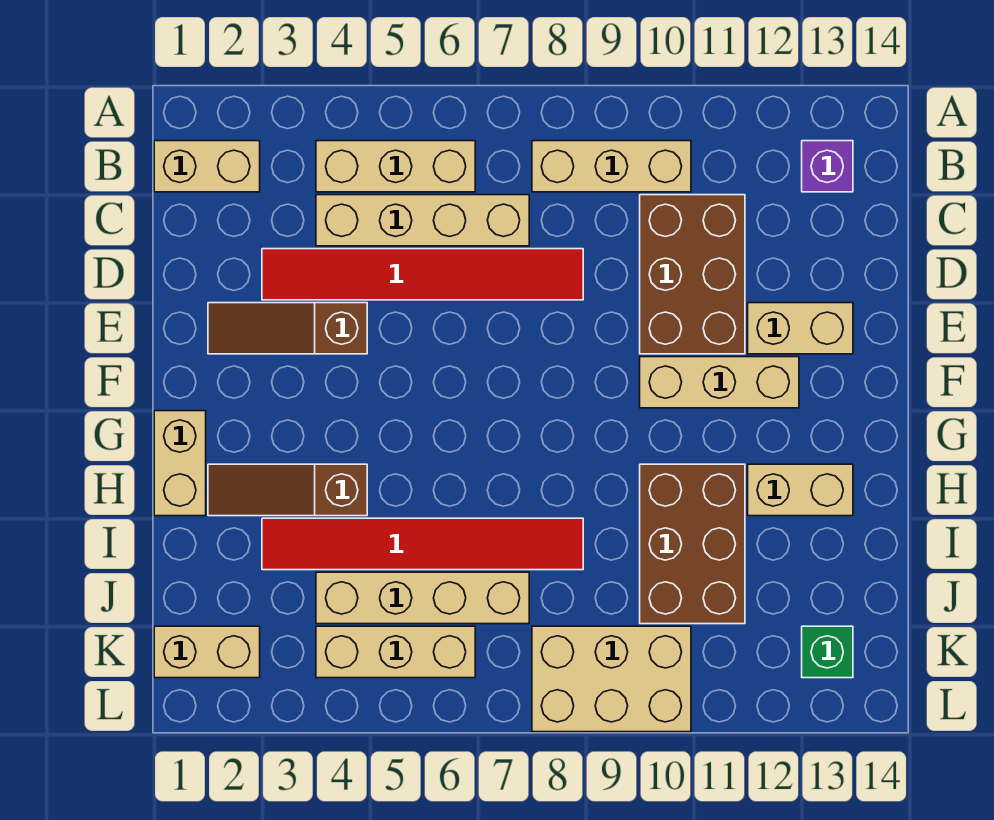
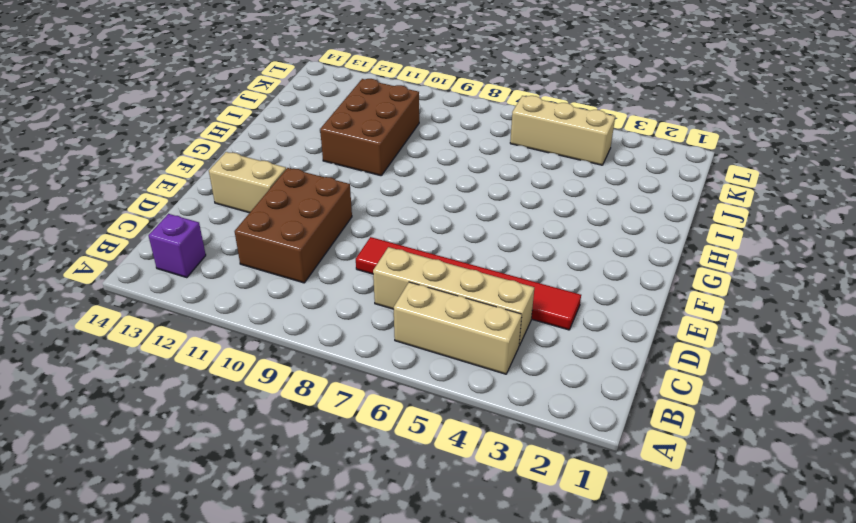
none -> tan brick B1:B2 level 1
none -> tan brick B8:B10 level 1
none -> brown slope E2:E4 level 1 top 4

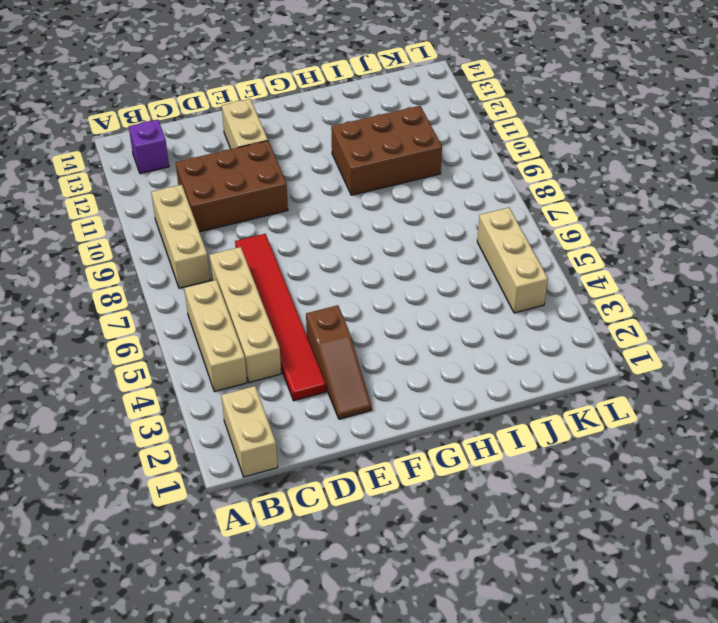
none -> tan brick F10:F12 level 1
none -> tan brick G1:H1 level 1
none -> brown slope H2:H4 level 1 top 4

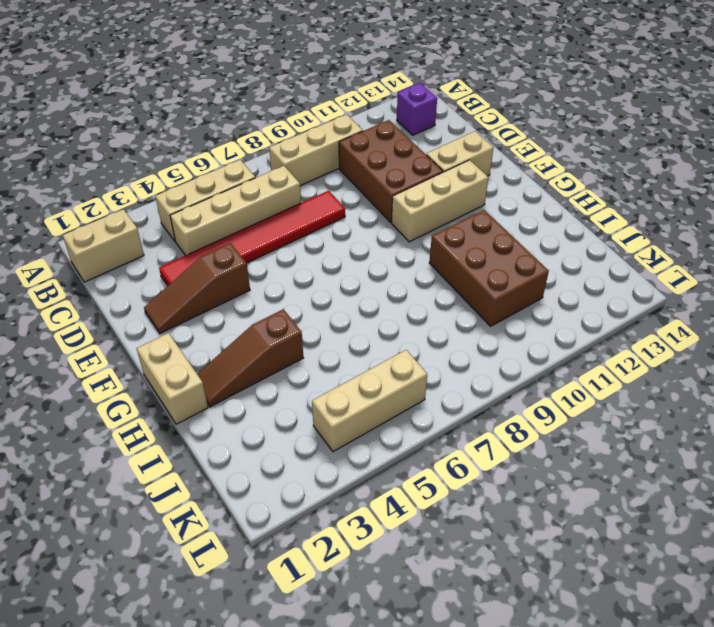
none -> tan brick H12:H13 level 1
none -> red tile I3:I8 level 1
none -> tan brick J4:J7 level 1

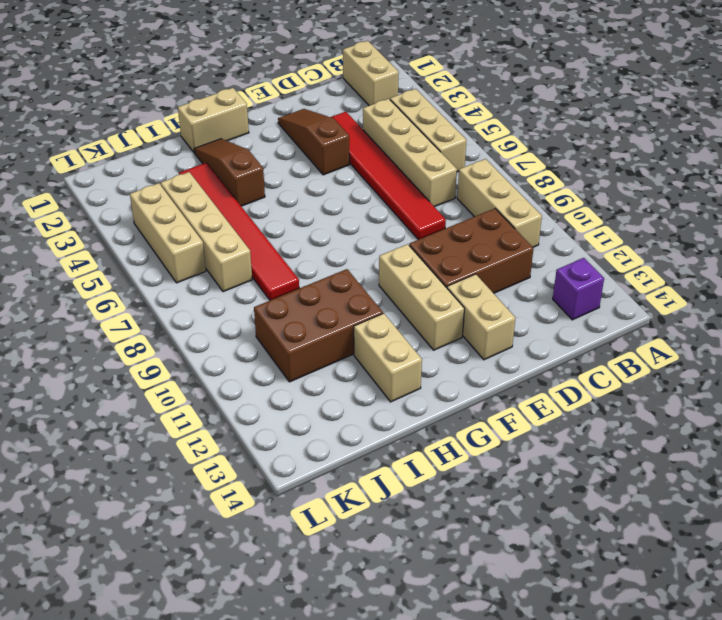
none -> tan brick K1:K2 level 1
none -> tan brick K8:L10 level 1
none -> green brick K13 level 1

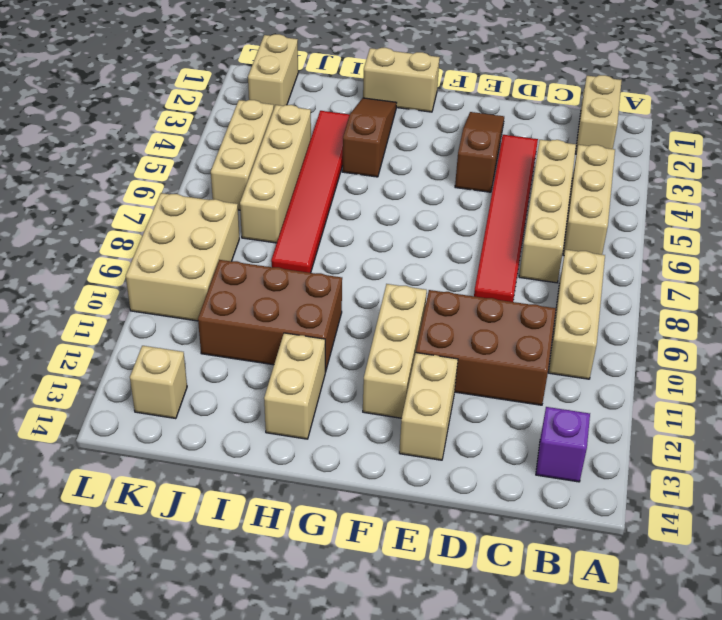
tan brick K13 level 1 -> green brick K13 level 1

